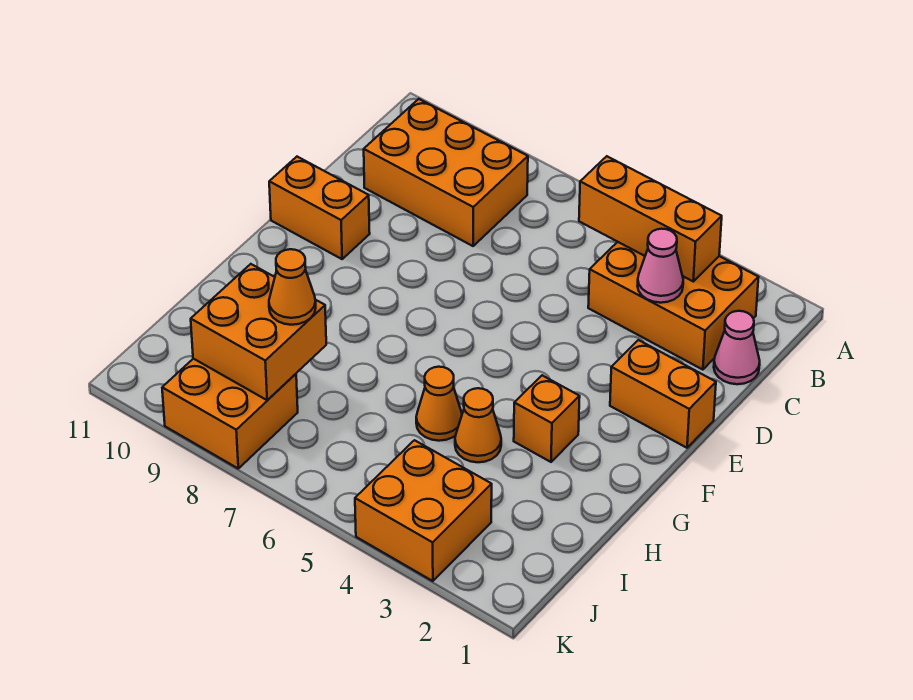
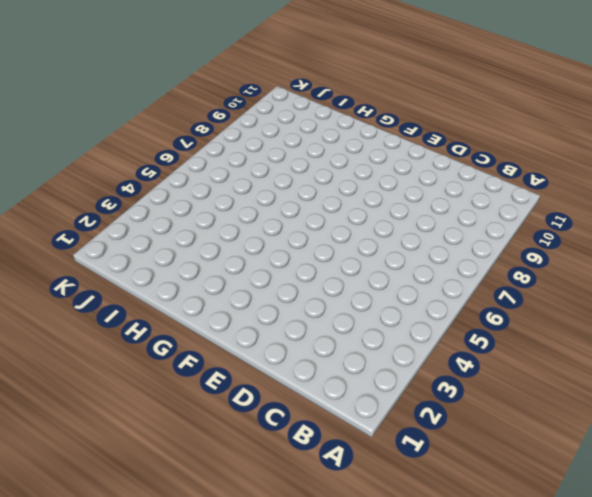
none -> orange brick B2:C4 level 1
none -> orange brick B8:C10 level 1
none -> pink cone C1 level 1

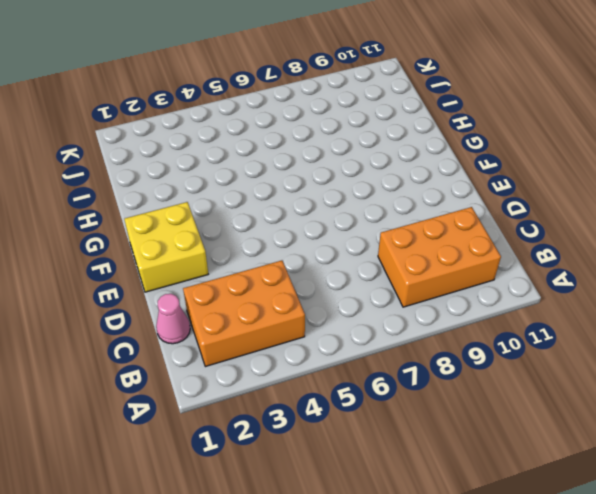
yellow brick E1:F2 level 1 -> orange brick E1:E2 level 1
none -> orange brick E10:E11 level 1
none -> orange brick G3 level 1
none -> orange cone H4 level 1

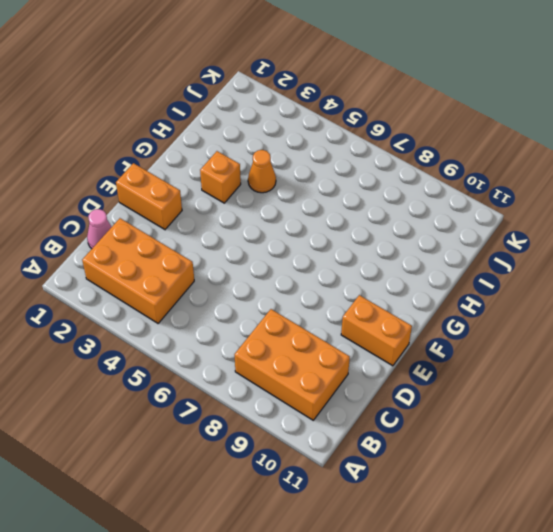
none -> orange cone H5 level 1
none -> orange brick J3:K4 level 1
none -> orange brick J8:K9 level 1

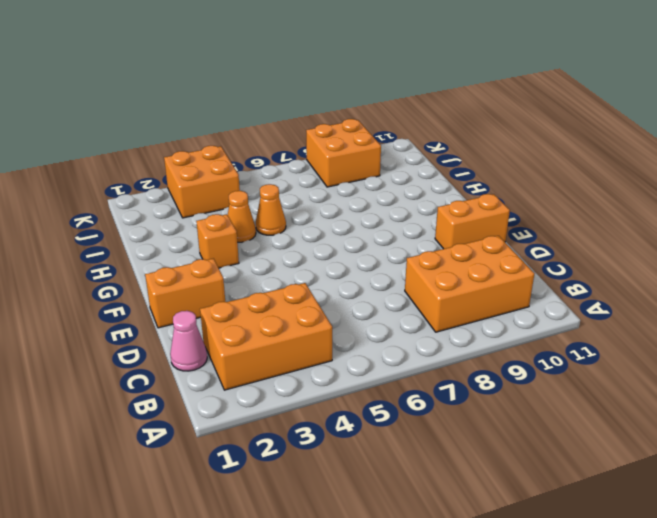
none -> orange brick B3:B5 level 2
none -> pink cone C3 level 2
none -> orange brick I8:J9 level 2

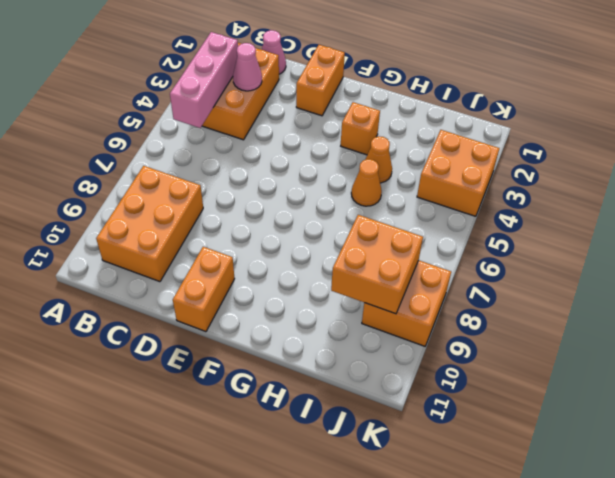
pink brick B3:B5 level 2 -> orange brick B3:B5 level 2
none -> orange cone I8 level 3

